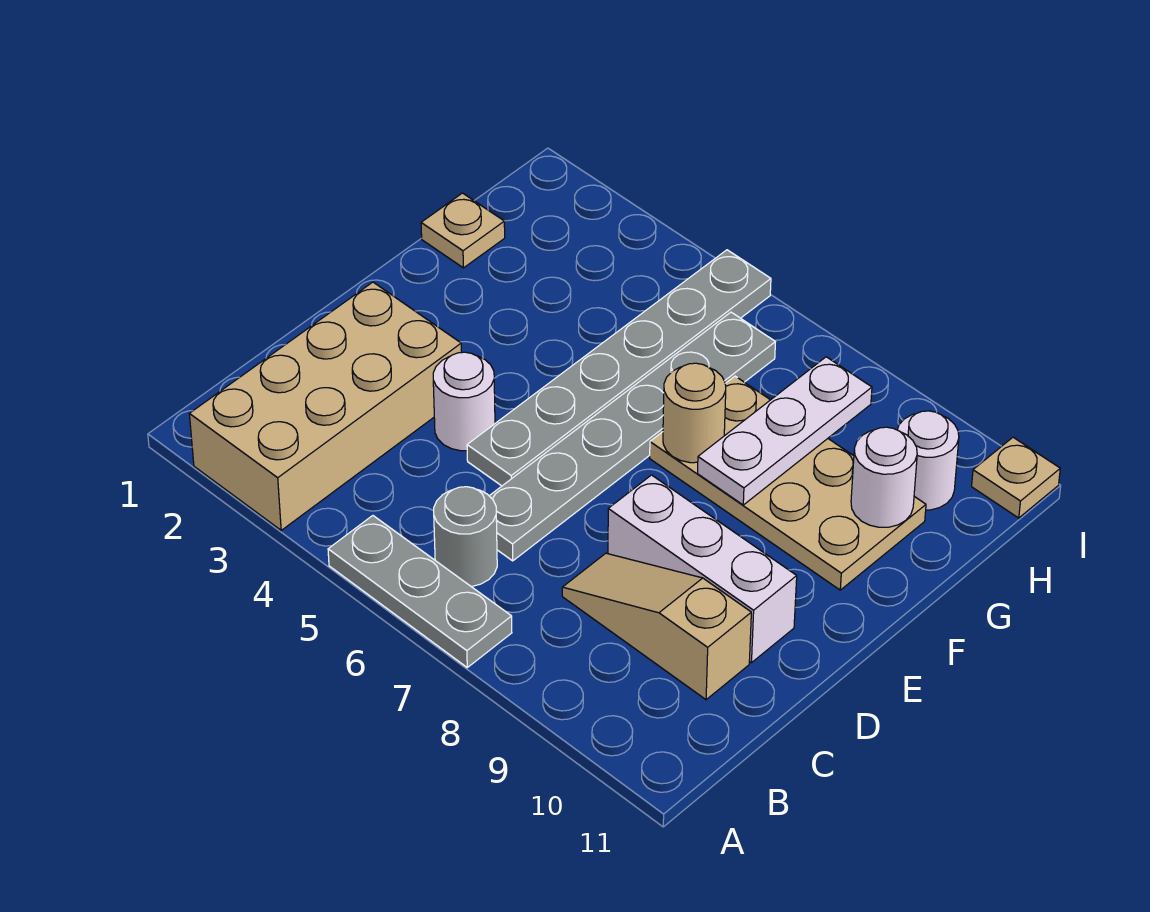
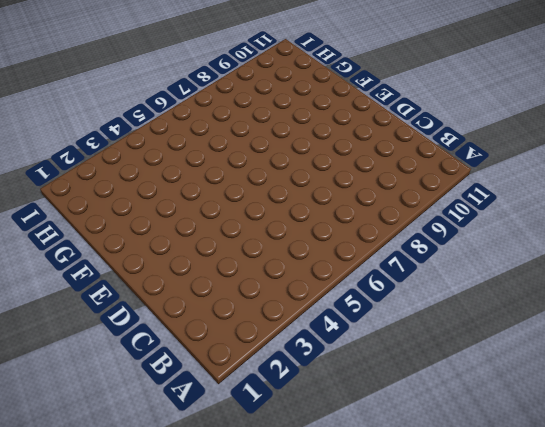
none -> tan brick A2:D3 level 1
none -> grey plate A5:A7 level 1
none -> grey round brick B6 level 1

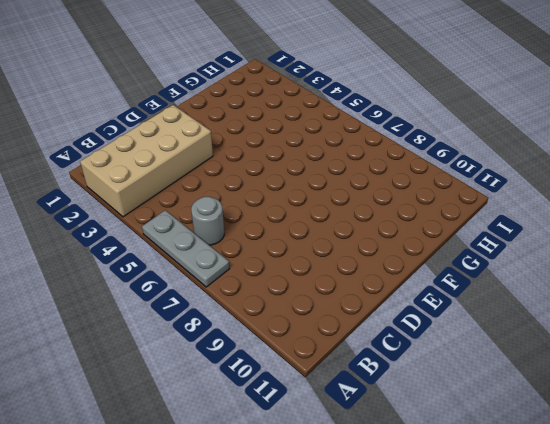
none -> grey plate C6:H6 level 1
none -> tan slope C8:C10 level 1 top 10
none -> white round brick D4 level 1

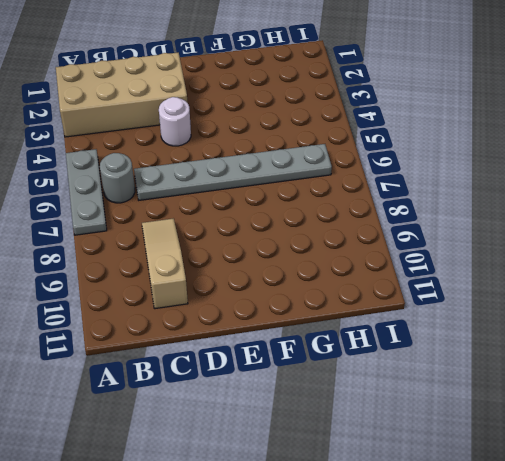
none -> grey plate D5:I5 level 1
none -> white brick D8:D10 level 1
none -> tan plate F7:G10 level 1

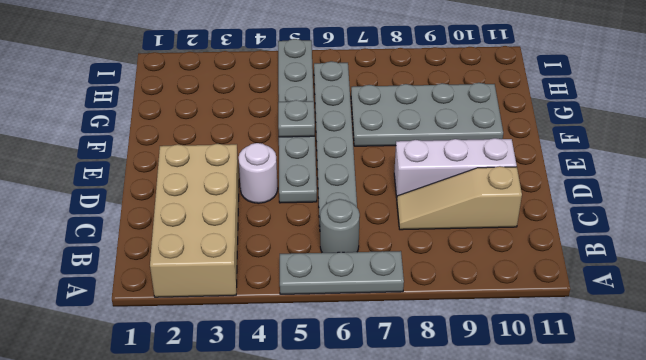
grey plate F5 level 2 -> none
grey plate F7:G10 level 1 -> tan plate F7:G10 level 1
none -> tan plate G1 level 1
none -> white round brick H10 level 1
none -> tan plate I11 level 1

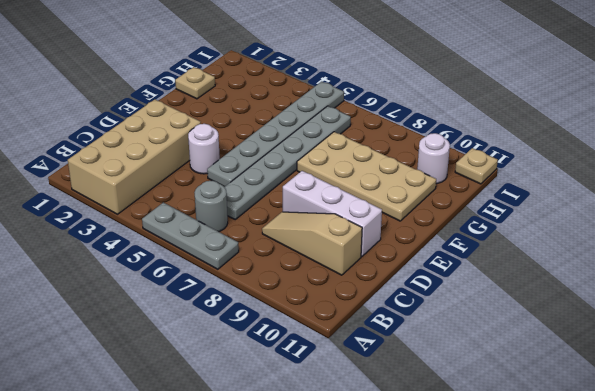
none -> tan round brick F7 level 2
none -> white plate F8:H8 level 2
none -> white round brick G10 level 2

